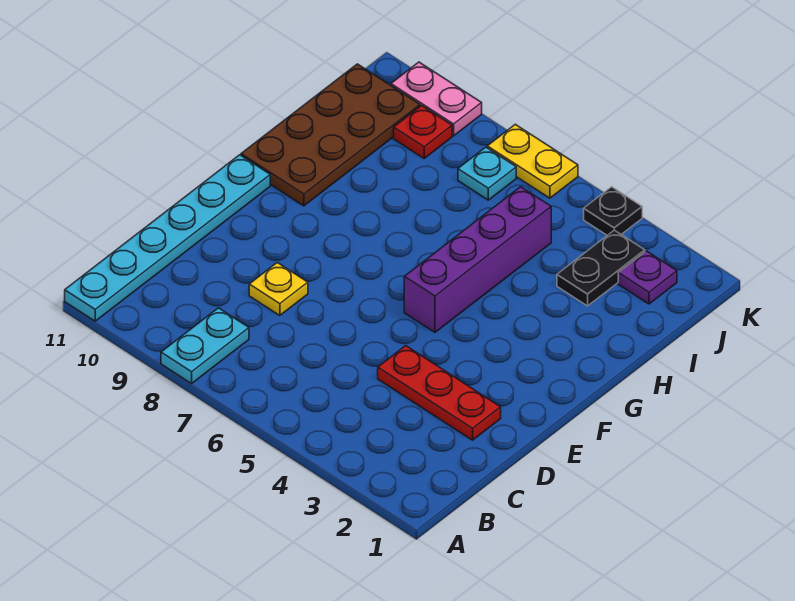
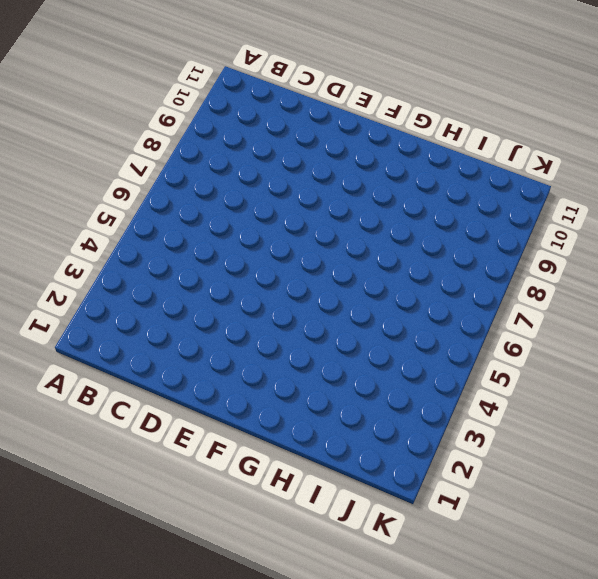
none -> cyan plate A8:B8 level 1
none -> cyan plate A11:F11 level 1
none -> red plate D2:D4 level 1

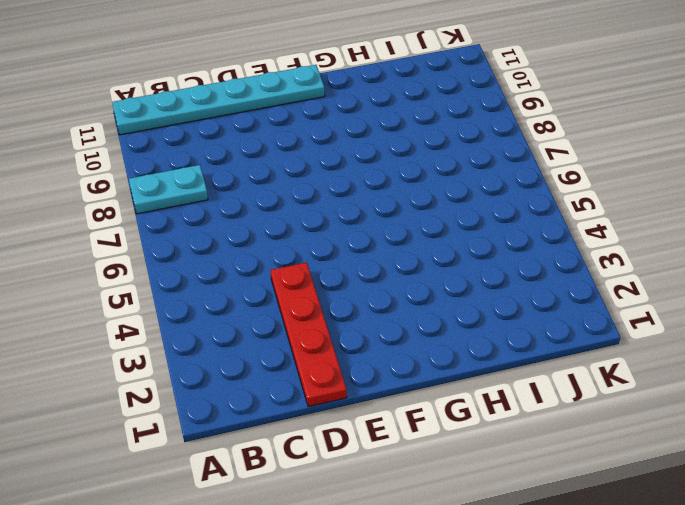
red plate D1:D4 level 1 -> red plate D2:D4 level 1
none -> yellow plate D8 level 1
none -> purple brick F5:I5 level 1
none -> brown plate G10:J11 level 1

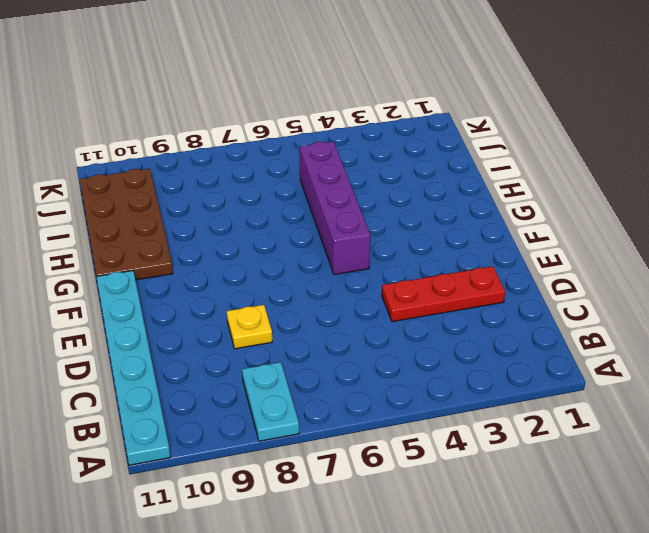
none -> black plate I3:J3 level 1
none -> purple plate J2 level 1
none -> cyan plate J7 level 1

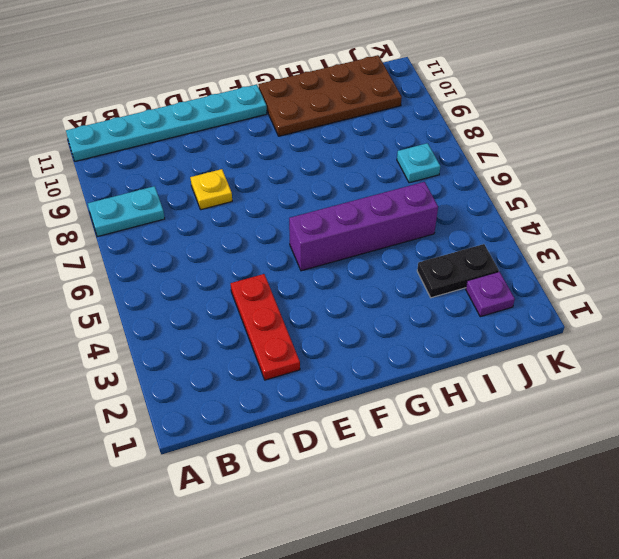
none -> red plate J9 level 1
none -> black plate K4 level 1
none -> yellow plate K6:K7 level 1

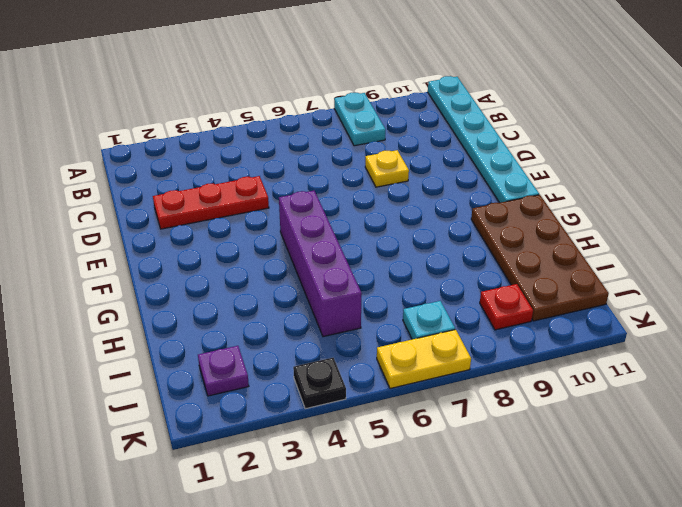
none -> black plate I3:J3 level 1
none -> pink plate K9:K10 level 1

